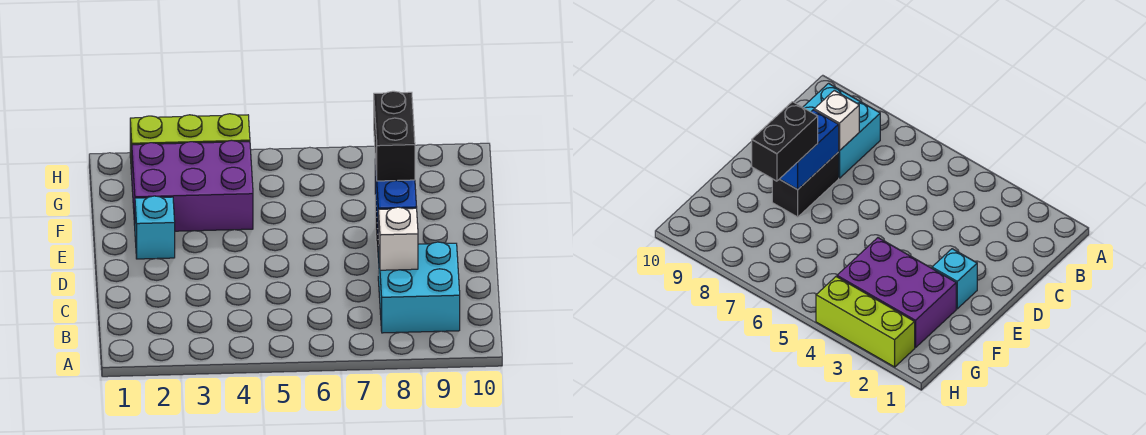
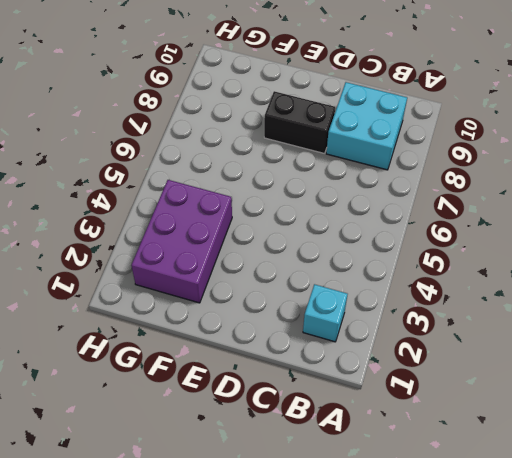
cyan brick B2 level 1 -> cyan brick E2 level 1
none -> lime brick H2:H4 level 1
none -> white brick C8 level 2

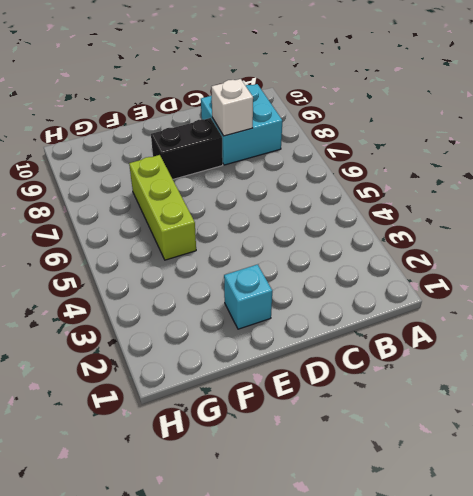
lime brick F5:F7 level 1 -> lime brick H2:H4 level 1
none -> purple brick F2:G4 level 1
none -> blue brick D8:E8 level 2

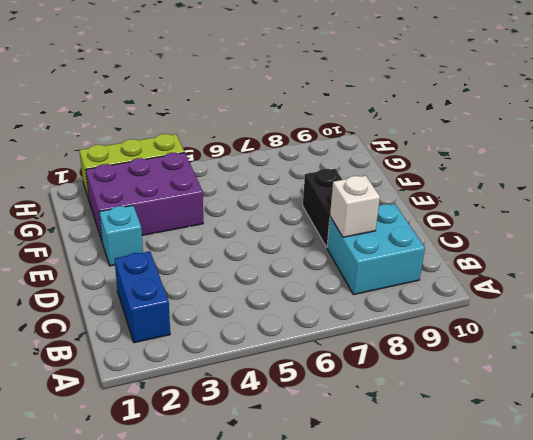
blue brick B2:C2 level 1 -> blue brick D8:E8 level 2
none -> black brick E8:F8 level 3

